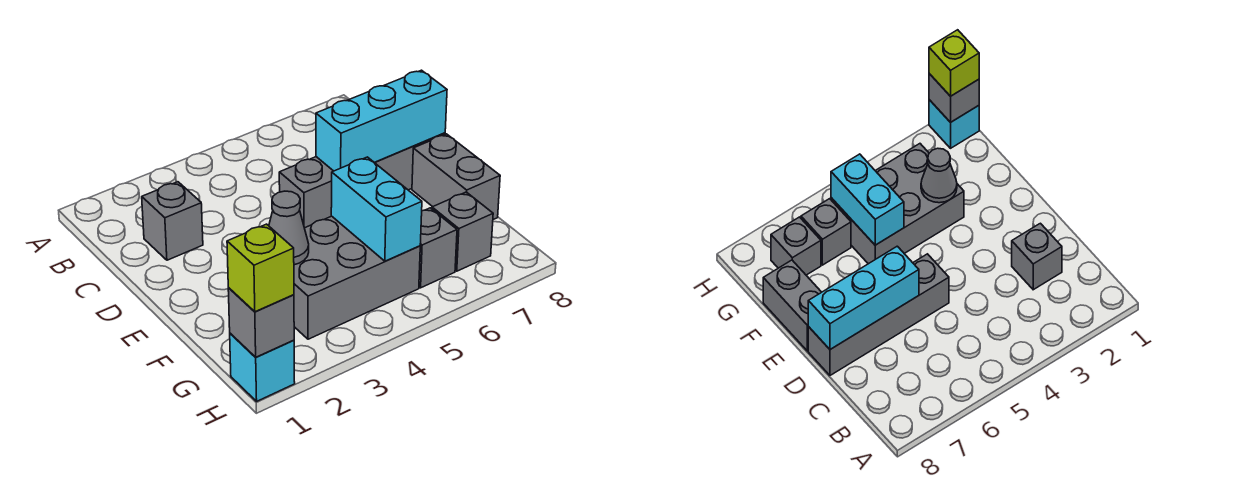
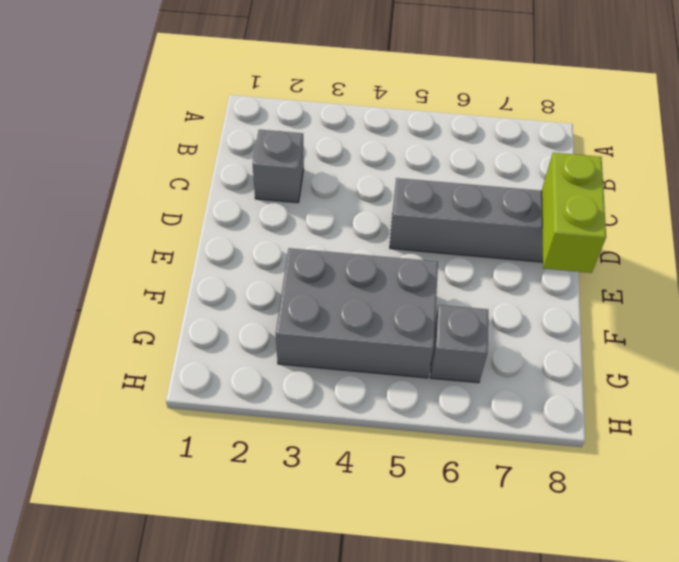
lime brick D8:E8 level 2 -> cyan brick D6:D8 level 2
none -> grey brick E8:F8 level 1
none -> grey brick G7 level 1
none -> cyan brick H1 level 1

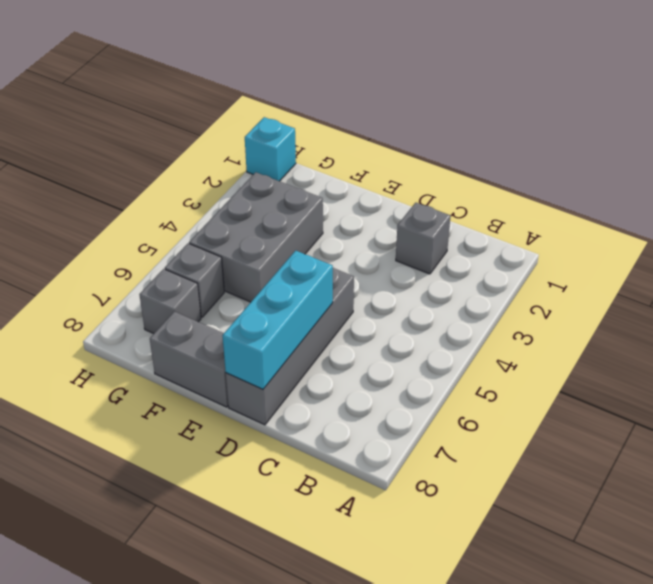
none -> grey cone F3 level 2
none -> cyan brick F5:G5 level 2
none -> grey brick H1 level 2

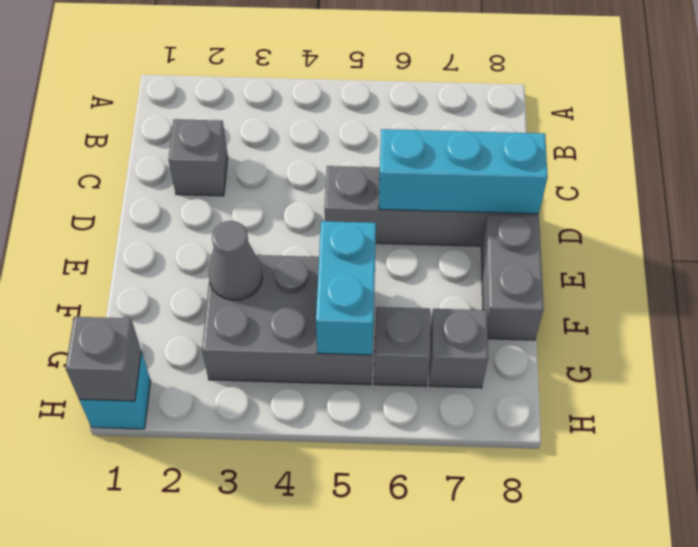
none -> lime brick H1 level 3

